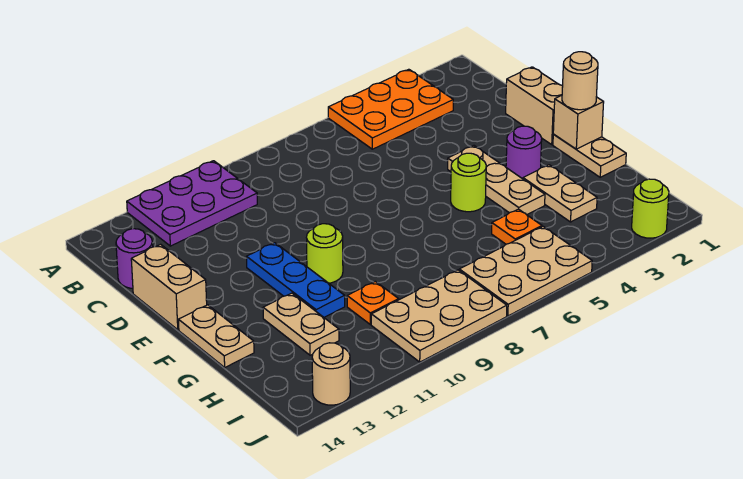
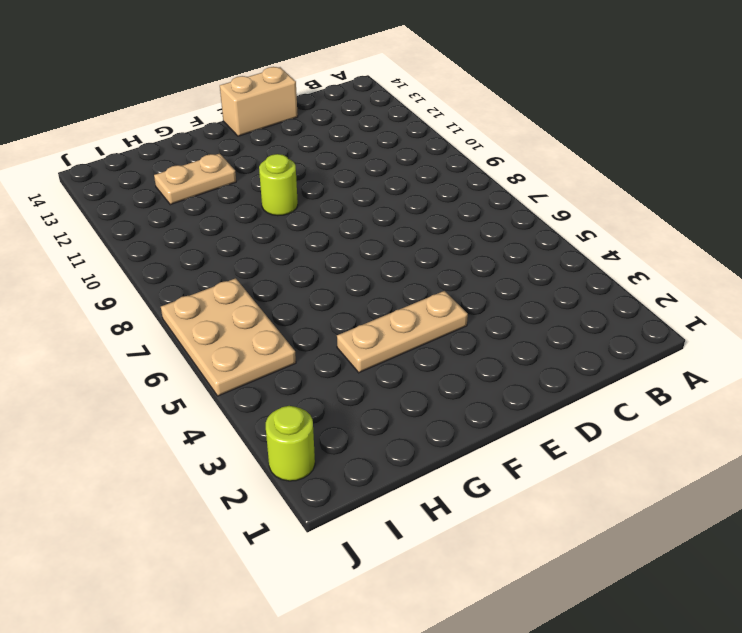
none -> orange plate A3:B5 level 1
none -> purple plate A10:B12 level 1
none -> purple round brick C14 level 1

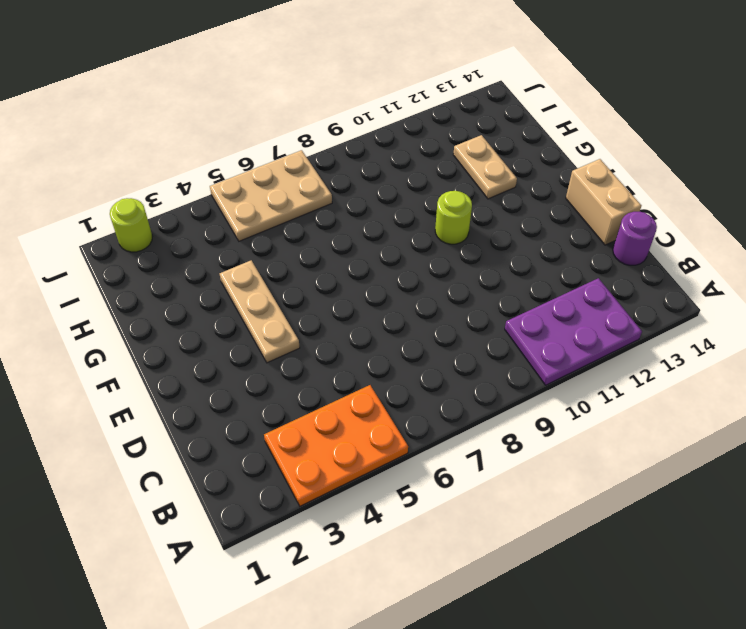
none -> tan brick D1:E1 level 1
none -> blue plate E11:G11 level 1
none -> tan plate F1:G1 level 1

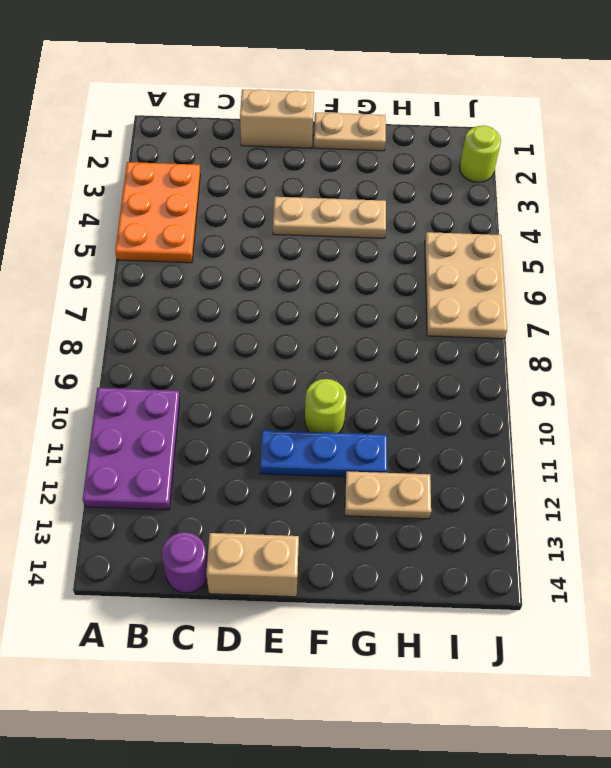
none -> purple round brick F3 level 1
none -> lime round brick F5 level 1
none -> tan plate F14:G14 level 1

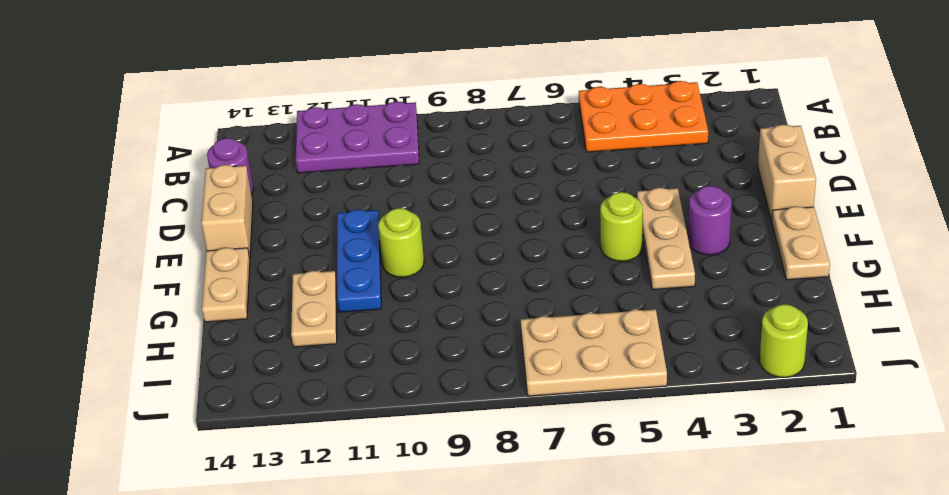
none -> tan plate G3:H3 level 1
none -> orange plate H5 level 1
none -> orange plate H10 level 1

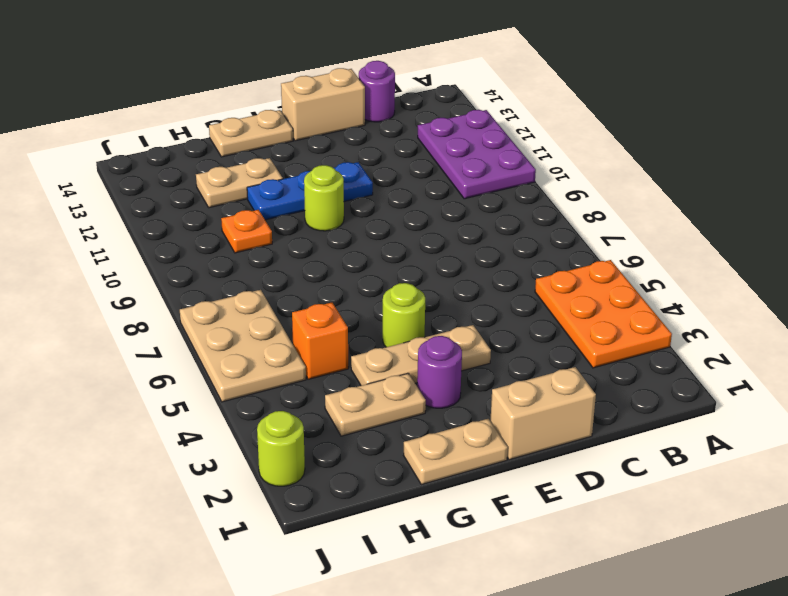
orange brick H5 level 1 -> orange plate H5 level 1
none -> tan plate I8:J10 level 1
none -> tan round brick J13 level 1
none -> tan brick F1 level 2

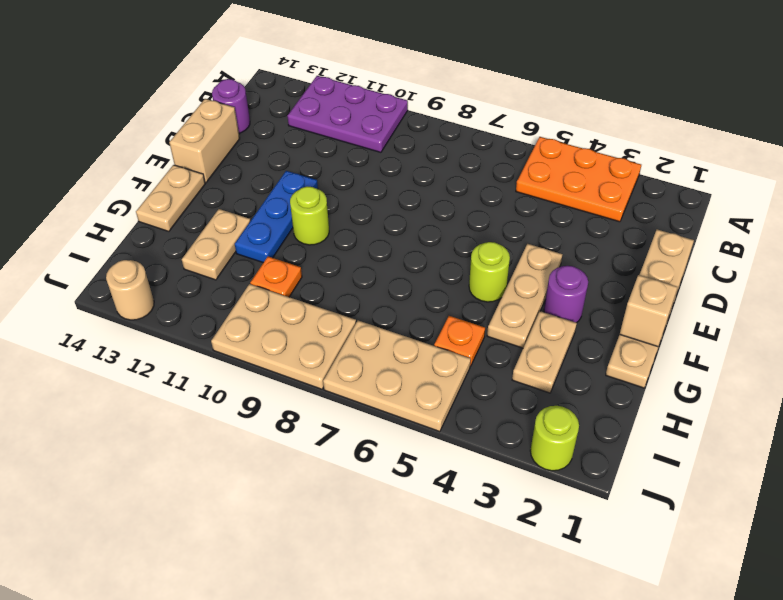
none -> tan round brick F1 level 3

